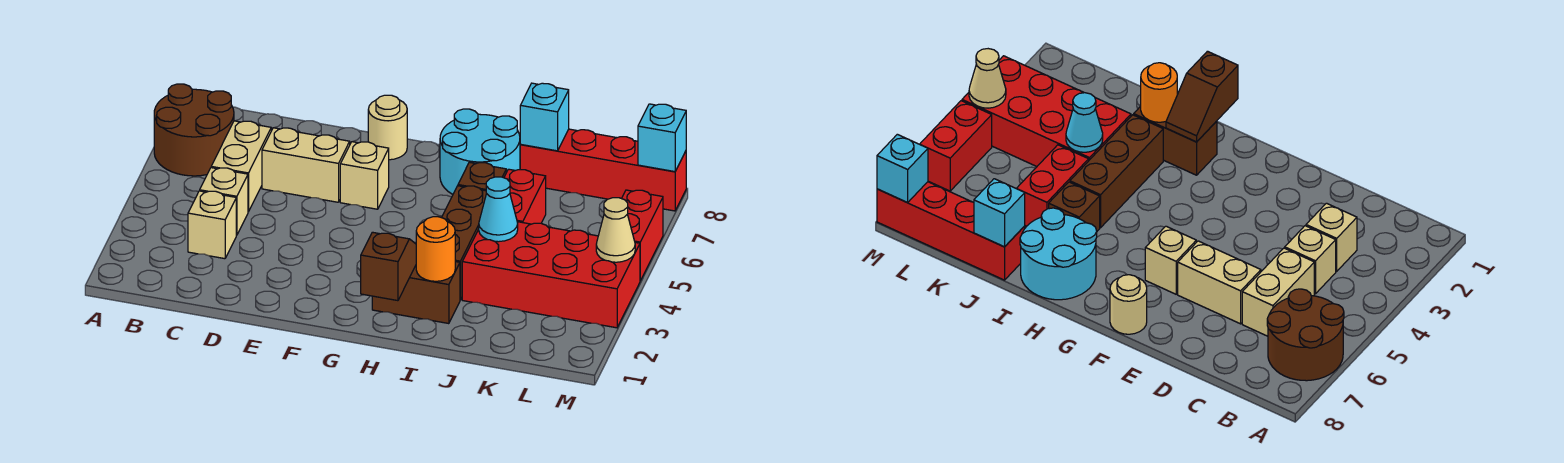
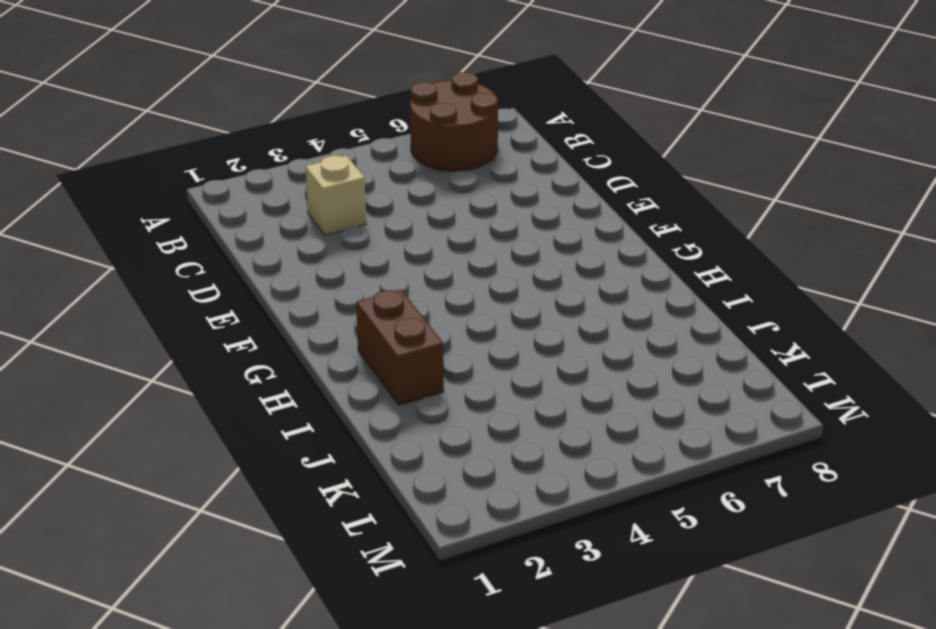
none -> tan brick C4 level 1
none -> tan brick C5:C6 level 1
none -> tan brick D6:E6 level 1

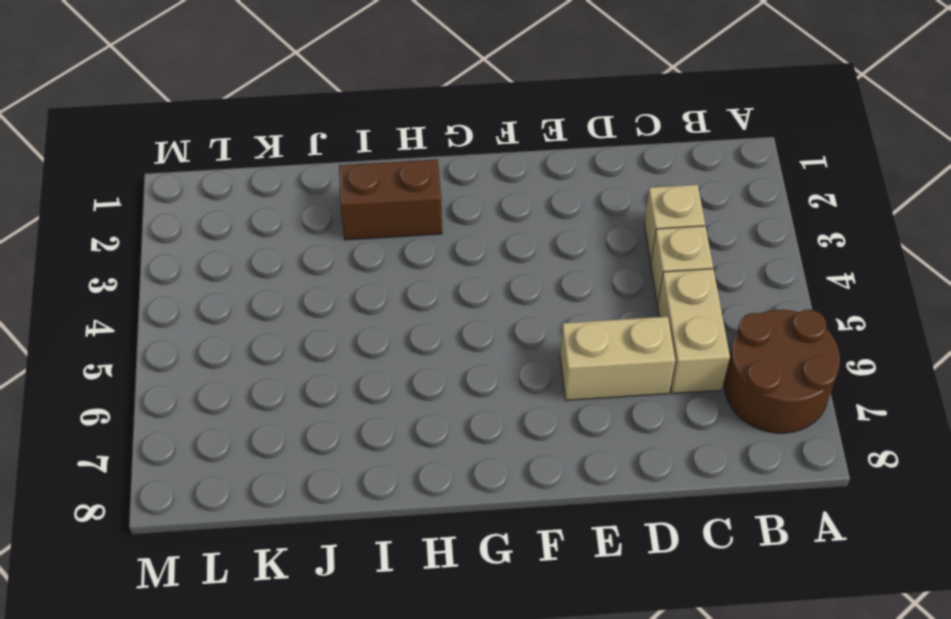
none -> tan brick F6 level 1
none -> tan round brick F8 level 1
none -> cyan round brick H7:I8 level 1

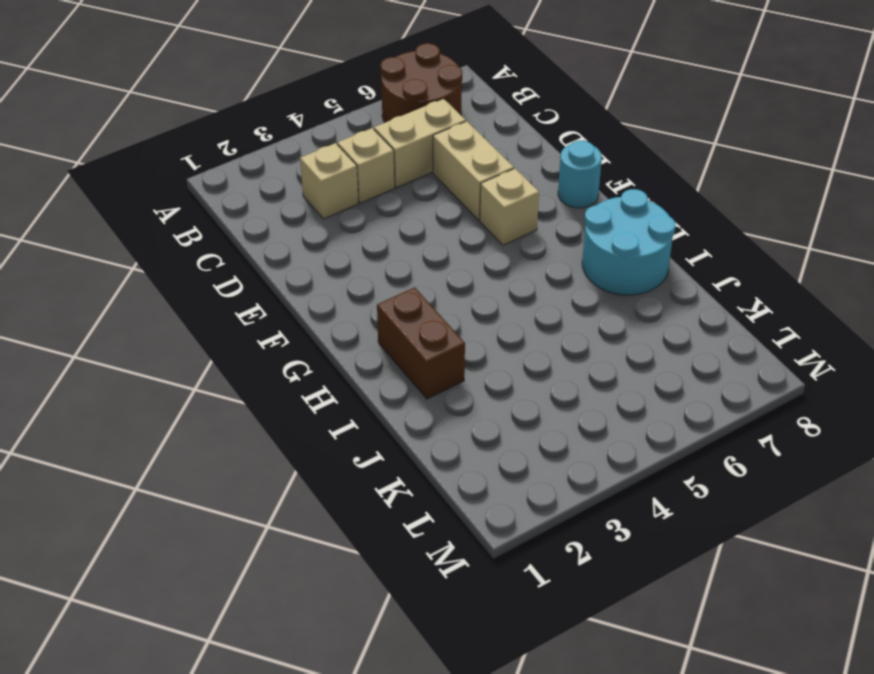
cyan round brick F8 level 1 -> tan round brick F8 level 1
none -> brown brick I3:I5 level 1
none -> brown brick I6 level 1
none -> red brick J3:M4 level 1

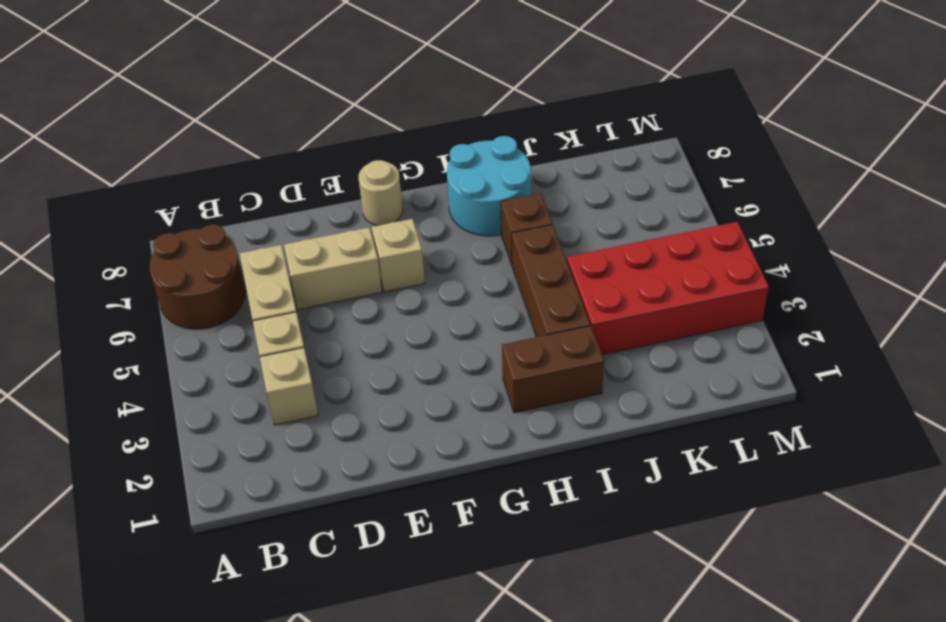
none -> red brick J5:J6 level 1
none -> red brick J8:M8 level 1
none -> red brick M5:M6 level 1

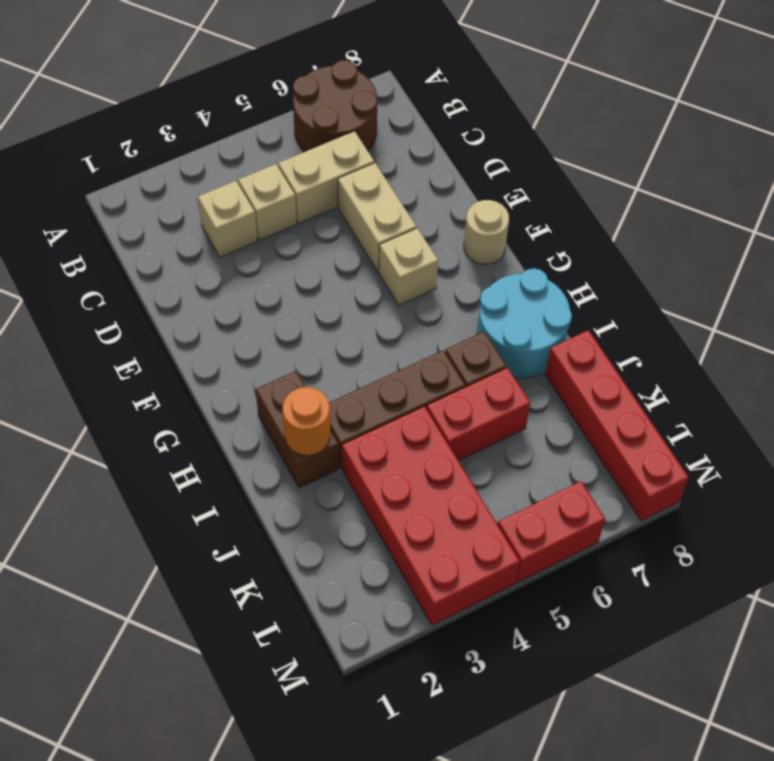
none -> brown slope H1:H2 level 2 top 1
none -> cyan cone J4 level 2
none -> cyan brick J8 level 2

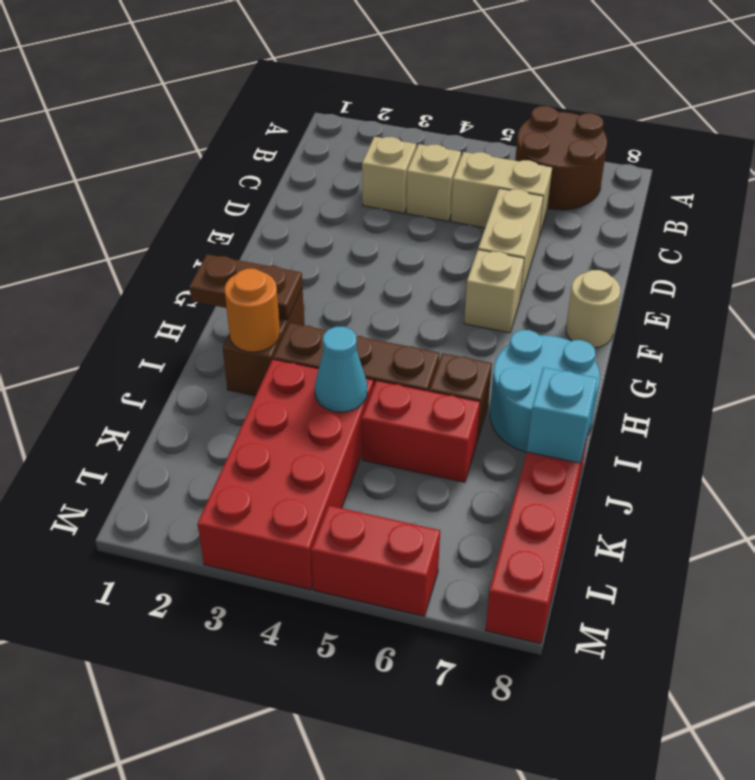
brown plate H1:H2 level 2 -> brown slope H1:H2 level 2 top 1
none -> tan cone M4 level 2
none -> cyan brick M8 level 2

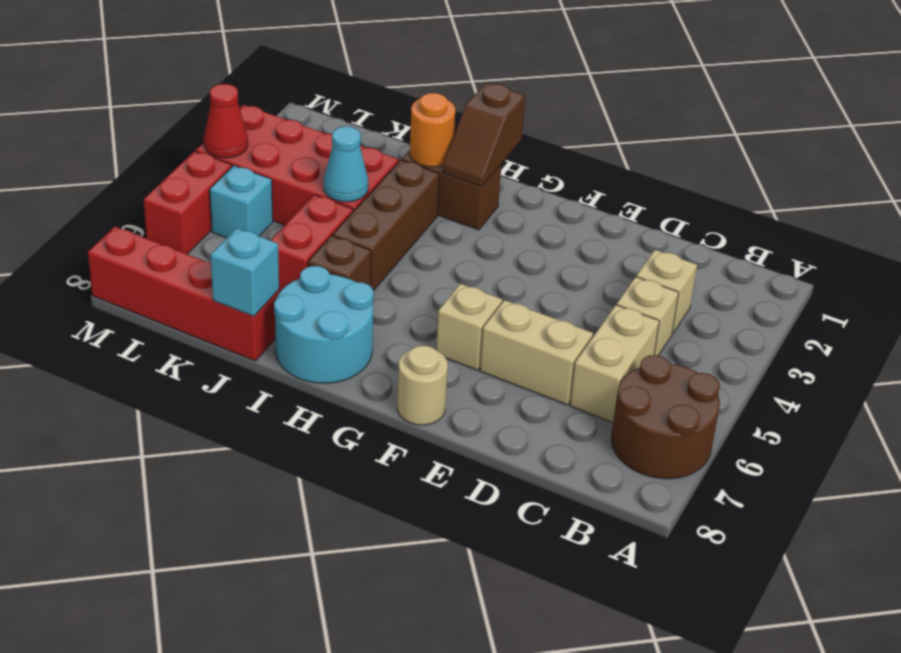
cyan brick L5 level 1 -> cyan brick M8 level 2
red cone M4 level 2 -> tan cone M4 level 2

